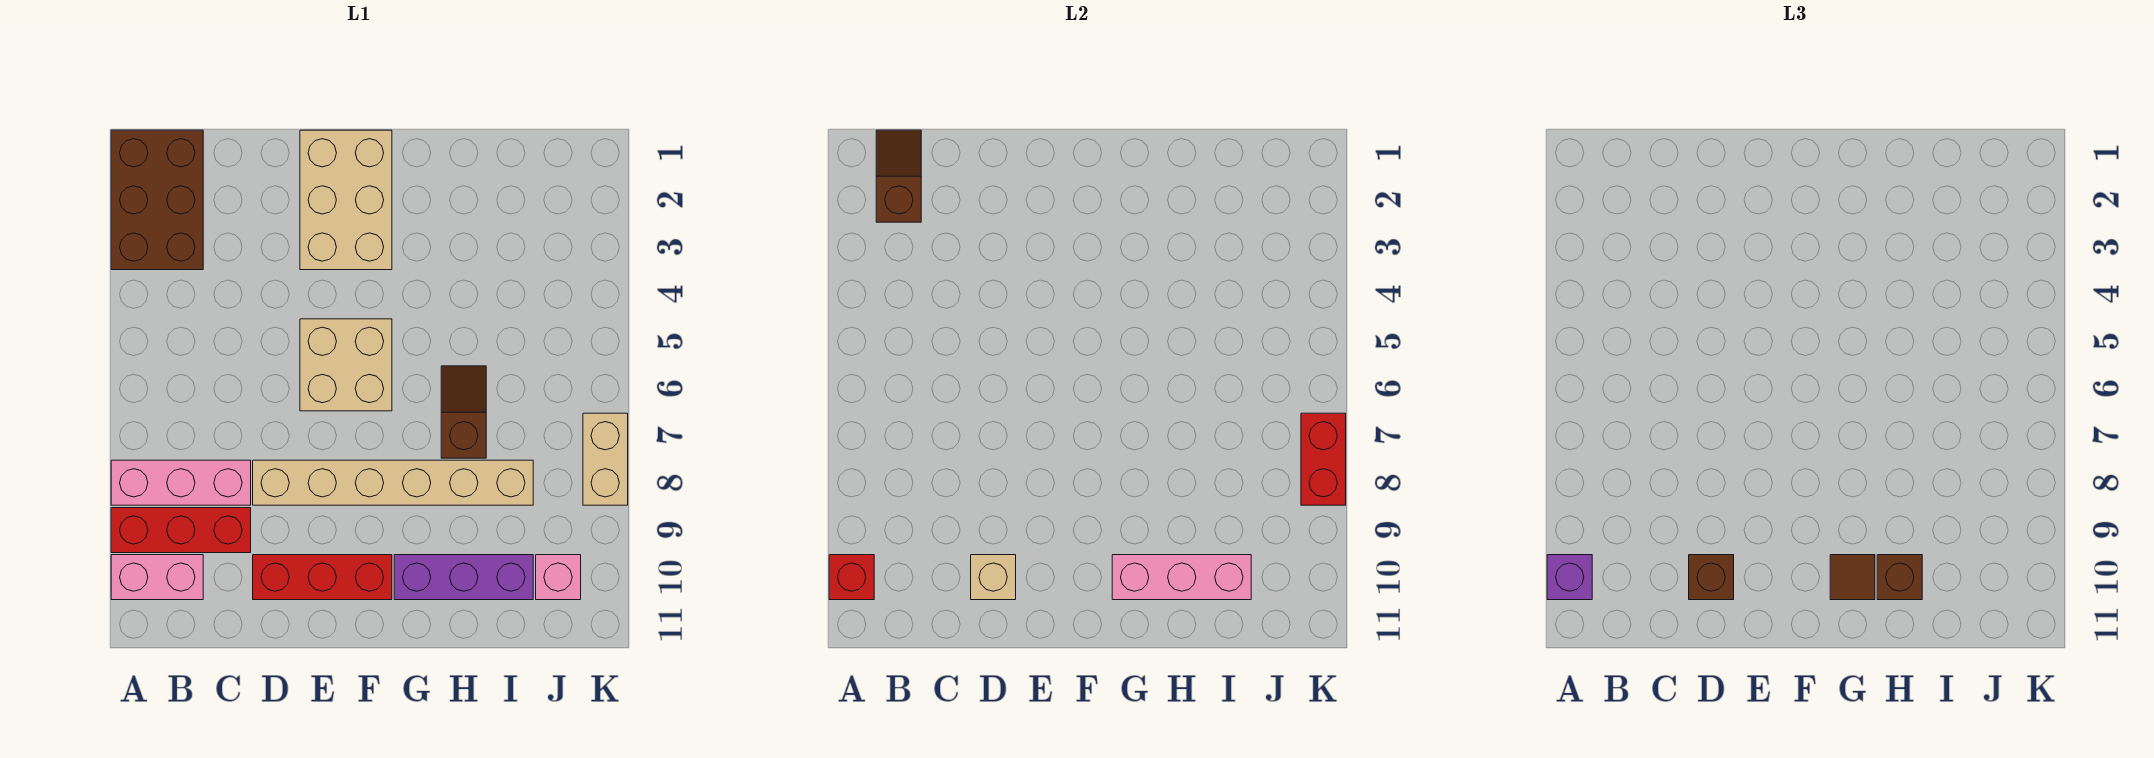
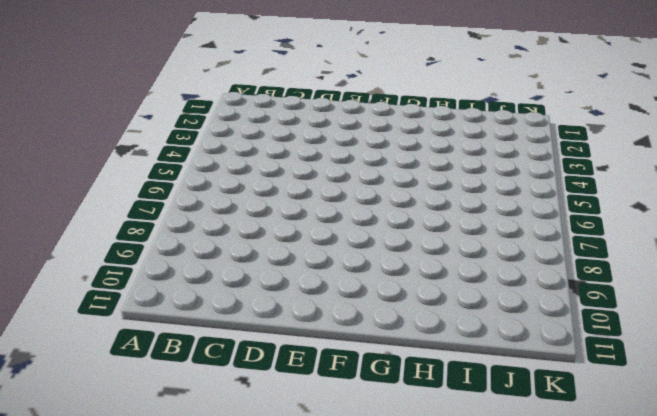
none -> brown brick A1:B3 level 1
none -> pink brick A8:C8 level 1
none -> red brick A9:C9 level 1

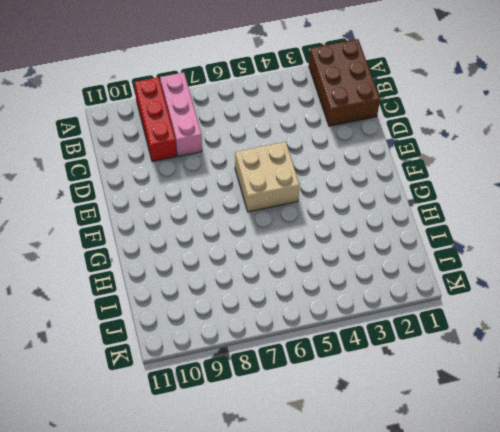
brown brick A1:C2 level 1 -> brown brick A1:B3 level 1
none -> pink brick A10:B10 level 1
none -> tan brick D8:I8 level 1
none -> red brick D10:F10 level 1

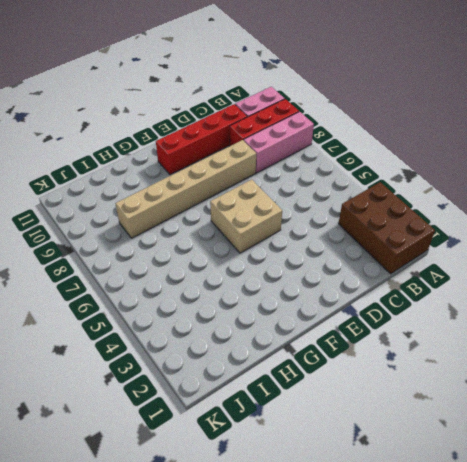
red brick C10:F10 level 1 -> red brick D10:F10 level 1
none -> tan brick E1:F3 level 1
none -> purple brick G10:I10 level 1
none -> brown slope H6:H7 level 1 top 7

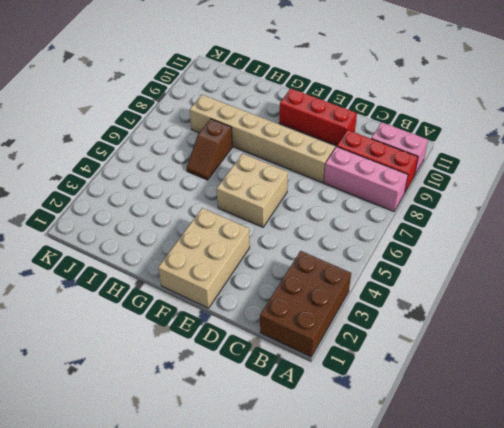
none -> purple brick G10:I10 level 1
none -> pink brick J10 level 1
none -> tan brick K7:K8 level 1

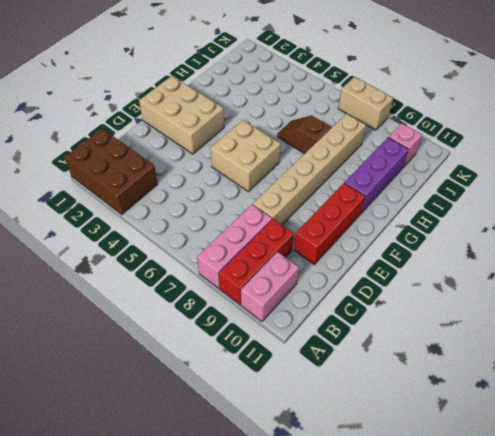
none -> red brick A10 level 2
none -> brown slope B1:B2 level 2 top 2
none -> tan brick D10 level 2

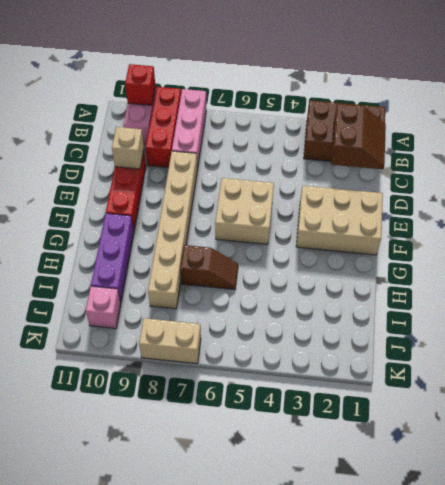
brown slope B1:C2 level 2 top 2 -> brown slope B1:B2 level 2 top 2
none -> pink brick G10:I10 level 2
none -> red brick K7:K8 level 2
none -> purple brick A10 level 3

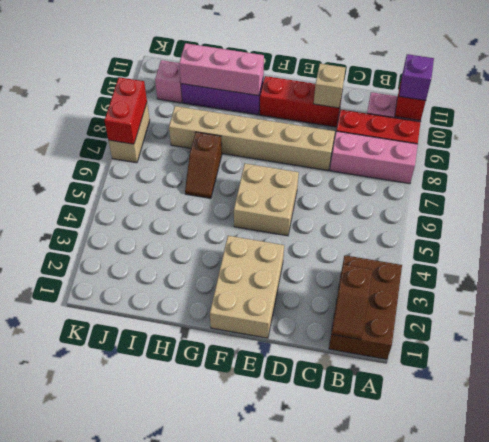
none -> brown brick D10 level 3
none -> brown tile G10 level 3
none -> brown brick H10 level 3

